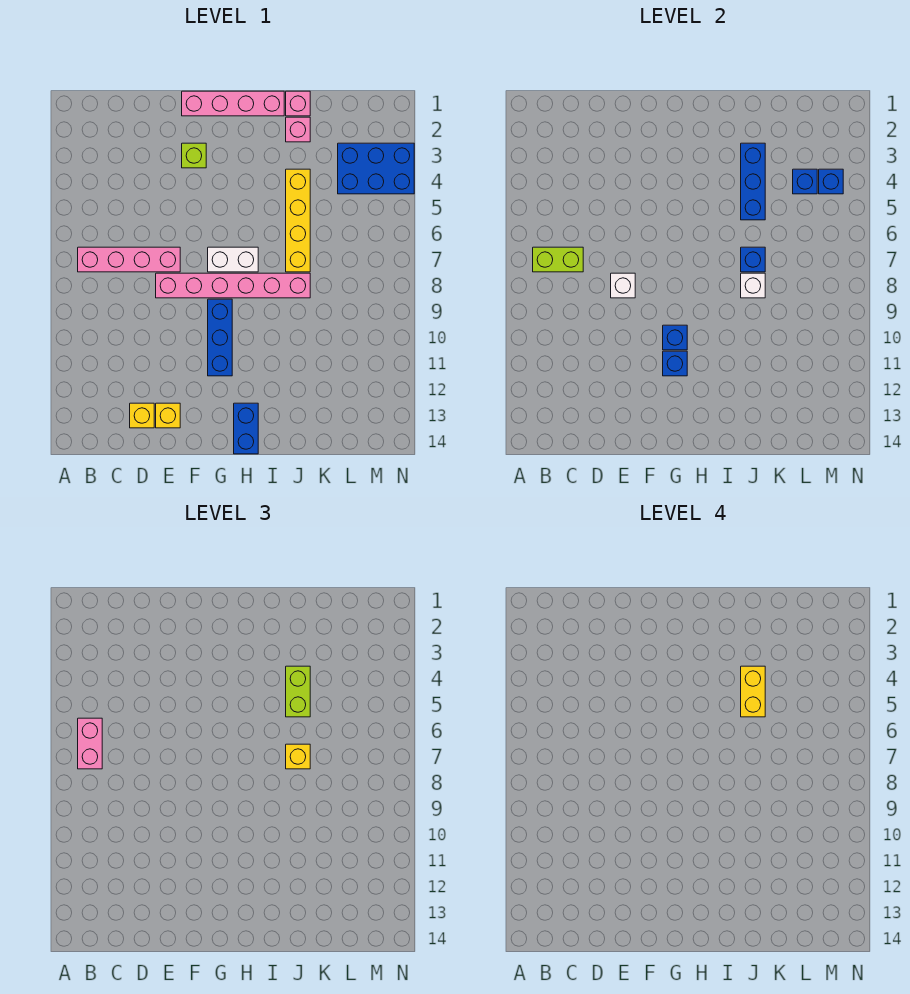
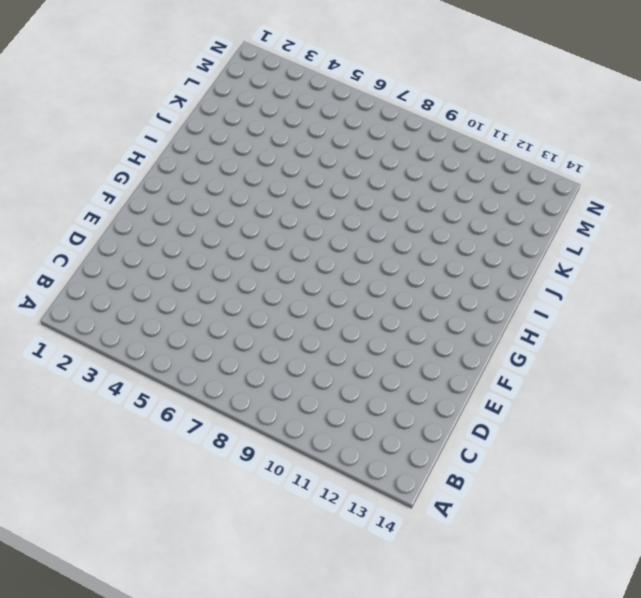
none -> pink brick B7:E7 level 1
none -> yellow brick D13 level 1
none -> pink brick E8:J8 level 1

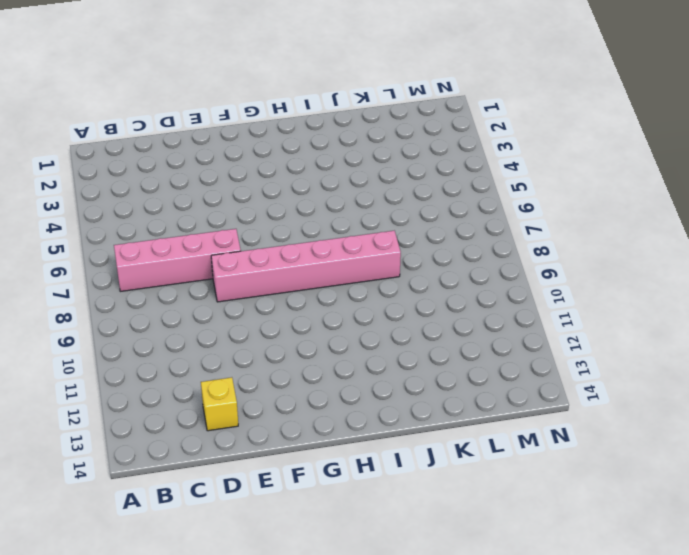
none -> yellow brick E13 level 1
none -> pink brick F1:I1 level 1
none -> lime brick F3 level 1

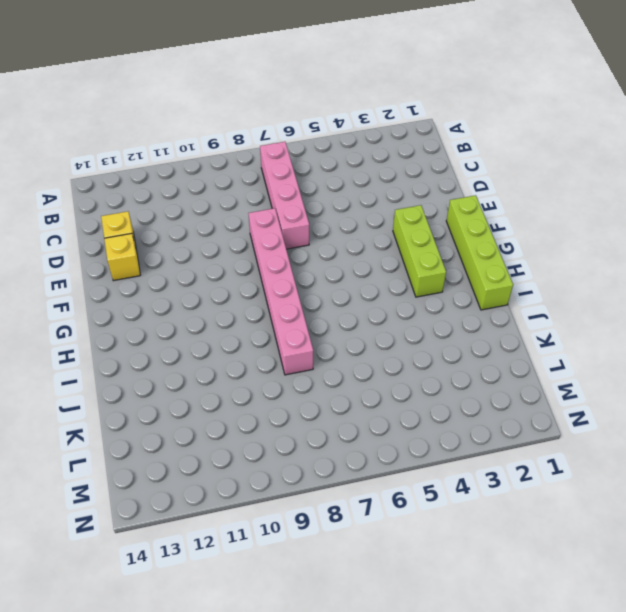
lime brick F1:I1 level 1 -> pink brick F1:I1 level 1
lime brick F3:H3 level 1 -> lime brick F3 level 1
none -> white brick G7:H7 level 1
none -> blue brick G9:G11 level 1
none -> blue brick H13:H14 level 1

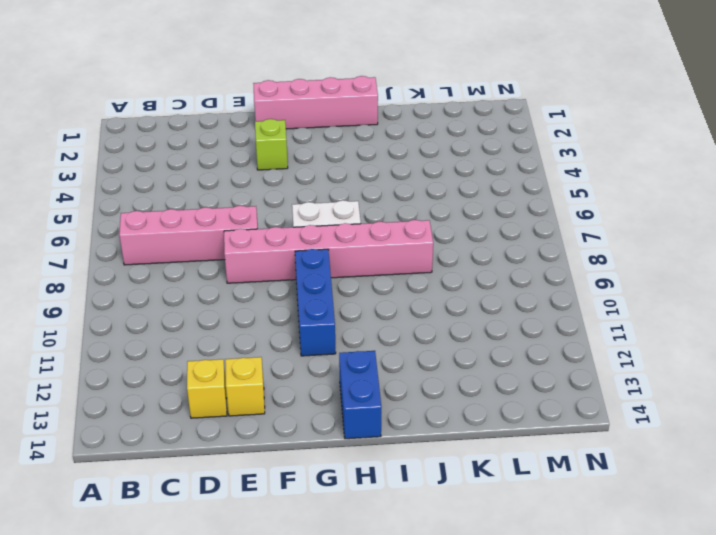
none -> pink brick J1 level 1
none -> pink brick J2 level 1
none -> yellow brick J4:J7 level 1

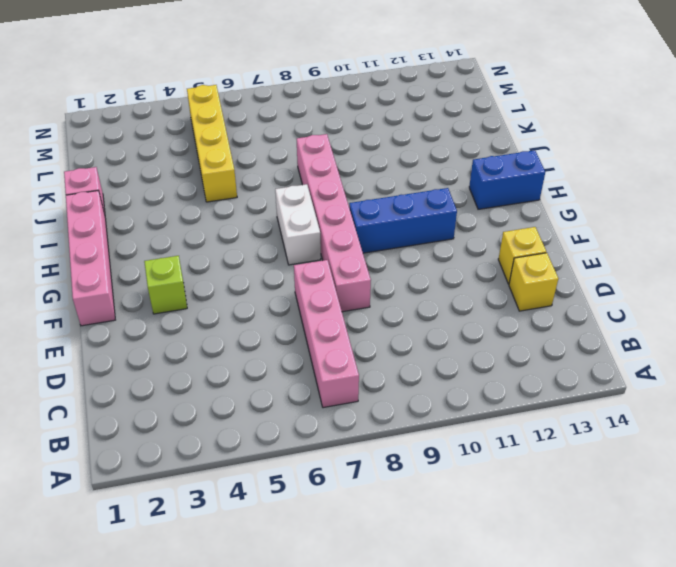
yellow brick J5:M5 level 1 -> yellow brick J4:J7 level 1
none -> pink brick J2 level 1
none -> blue brick L3:N4 level 1
none -> lime brick B7:C7 level 2

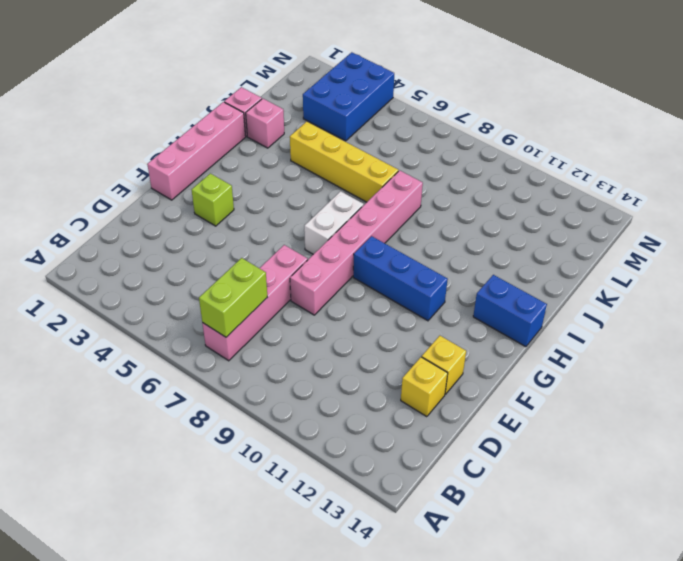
none -> white brick E8 level 2
none -> blue brick G10 level 2
none -> blue brick G11 level 2

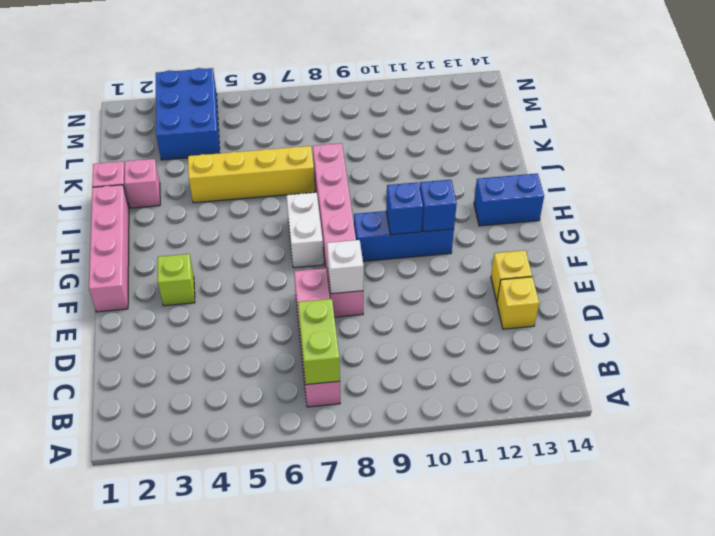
none -> blue brick J3:J5 level 2
none -> blue brick J7 level 2
none -> white brick J8 level 2

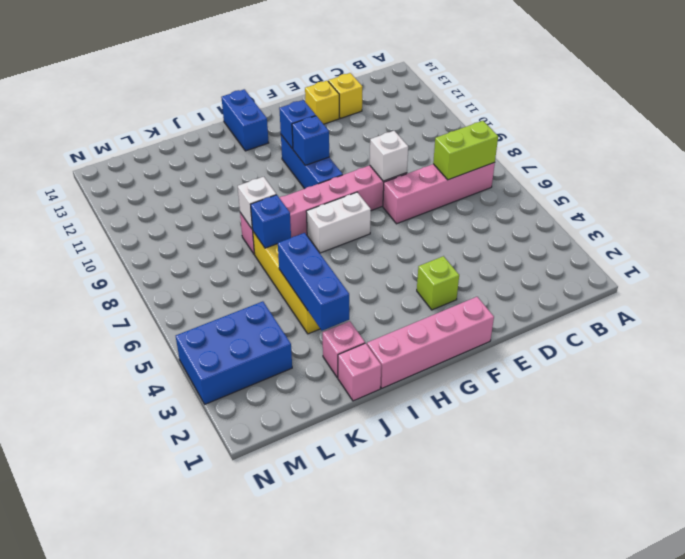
none -> blue brick L4 level 2
none -> blue brick M4 level 2
none -> pink brick B6:B7 level 3

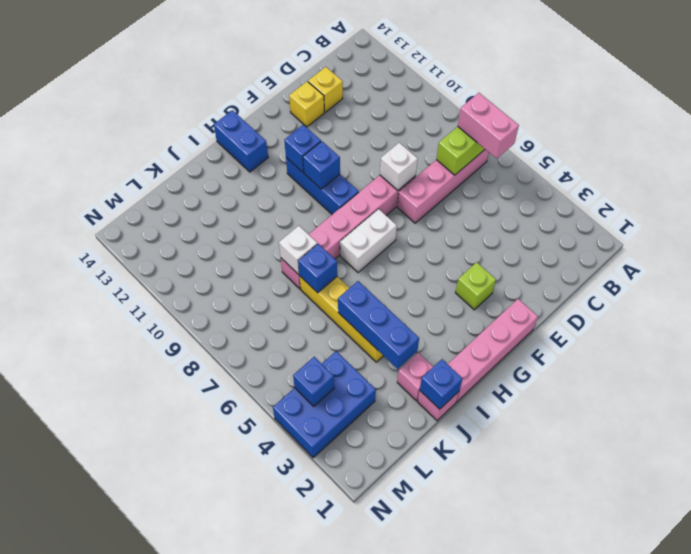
blue brick J1 level 2 -> blue brick L4 level 2
none -> lime brick J4:J5 level 3
none -> yellow brick J7 level 3
none -> yellow brick J4:J5 level 4

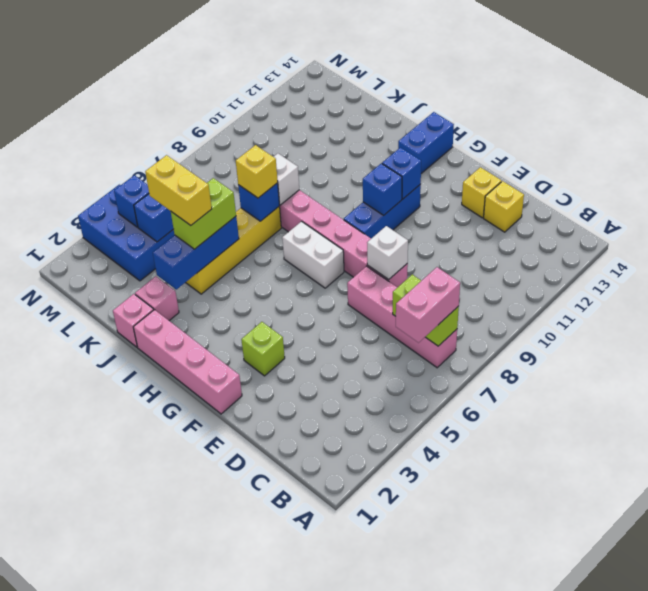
yellow brick J4:K4 level 4 -> yellow brick J4:J5 level 4

